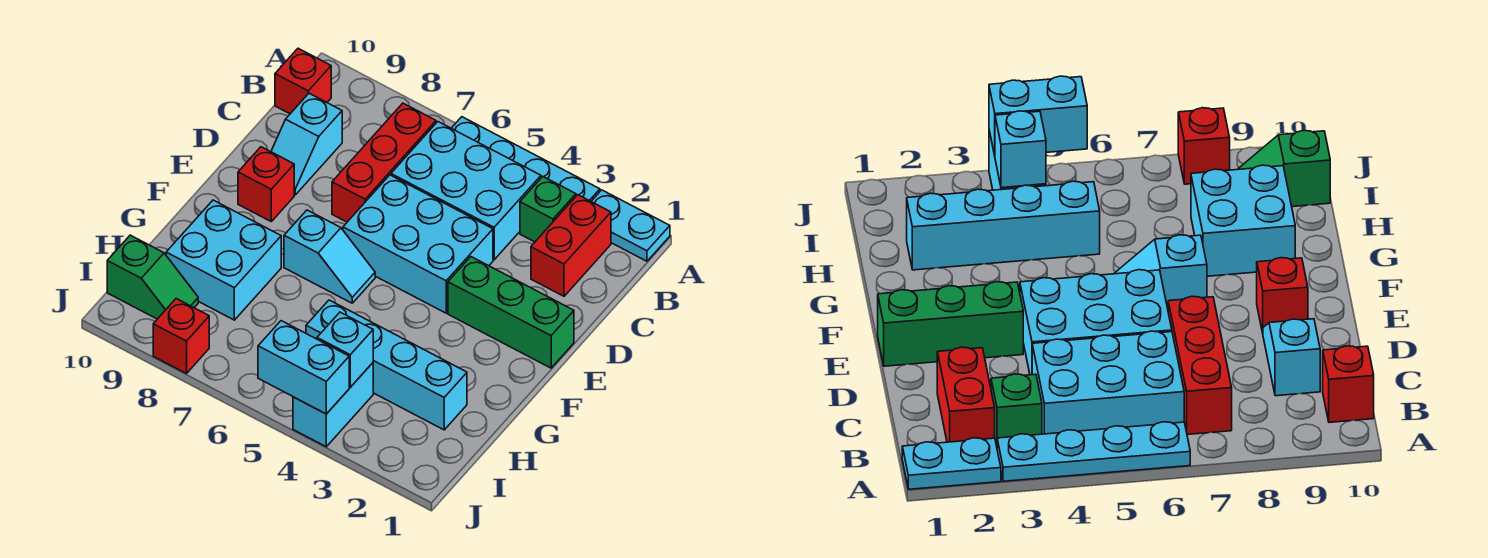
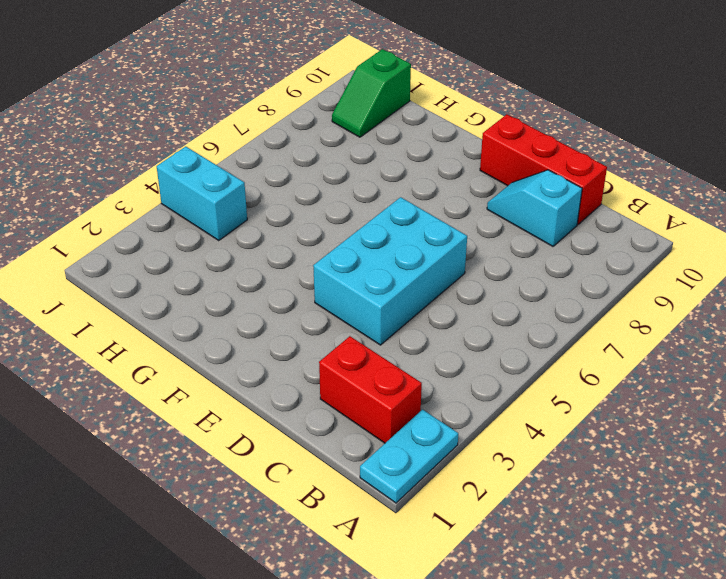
red brick C10:E10 level 1 -> red brick B7:D7 level 1
none -> cyan plate A3:A6 level 1
none -> green brick B3 level 1
none -> cyan brick B4:C6 level 1

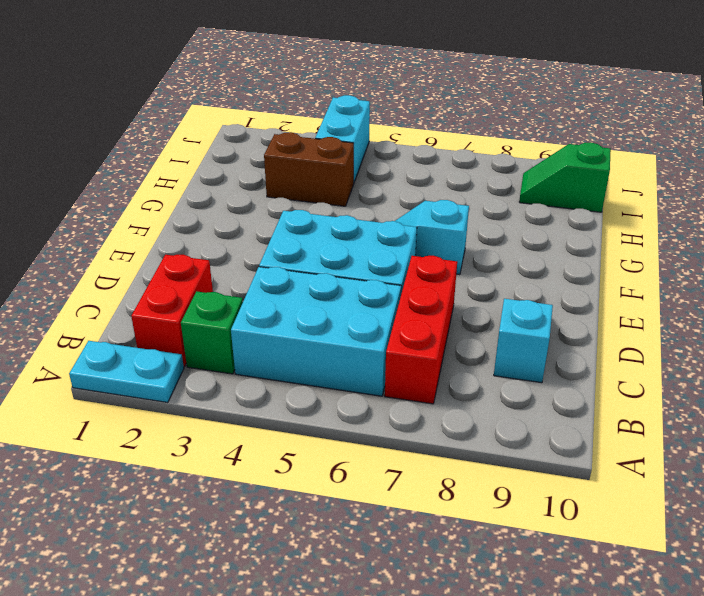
brown brick H3:H4 level 1 -> cyan brick H2:H5 level 1
none -> cyan plate A3:A6 level 1
none -> red brick B10 level 1
none -> green brick E1:E3 level 1

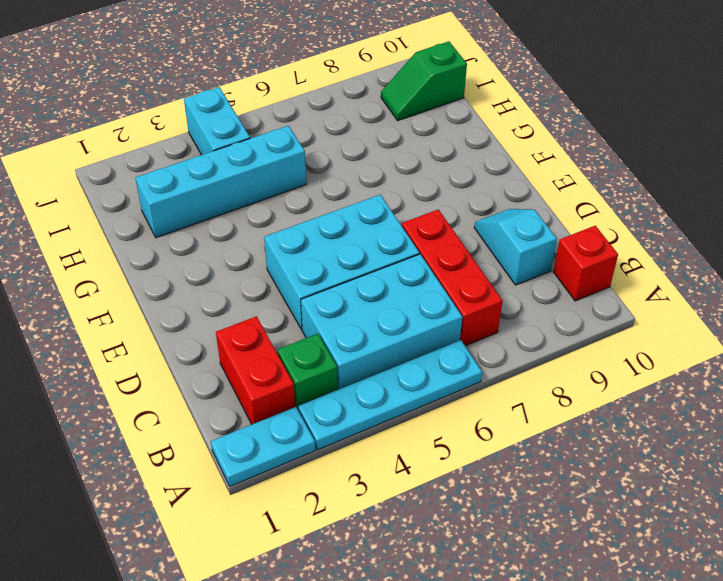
none -> green brick E1:E3 level 1
none -> red brick E9 level 1
none -> cyan slope F6:F7 level 1 top 7

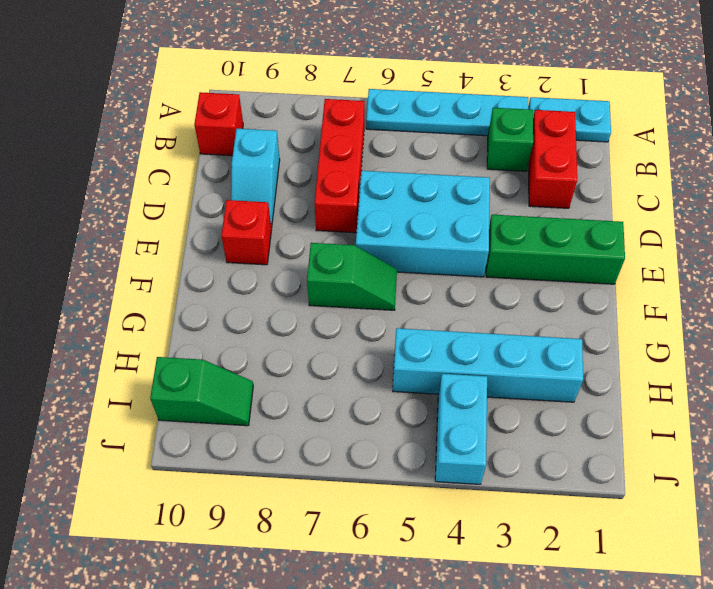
green slope F6:F7 level 1 top 7 -> cyan slope F6:F7 level 1 top 7
none -> cyan brick B4:C6 level 1
none -> cyan brick G8:H9 level 1
none -> red brick J8 level 1

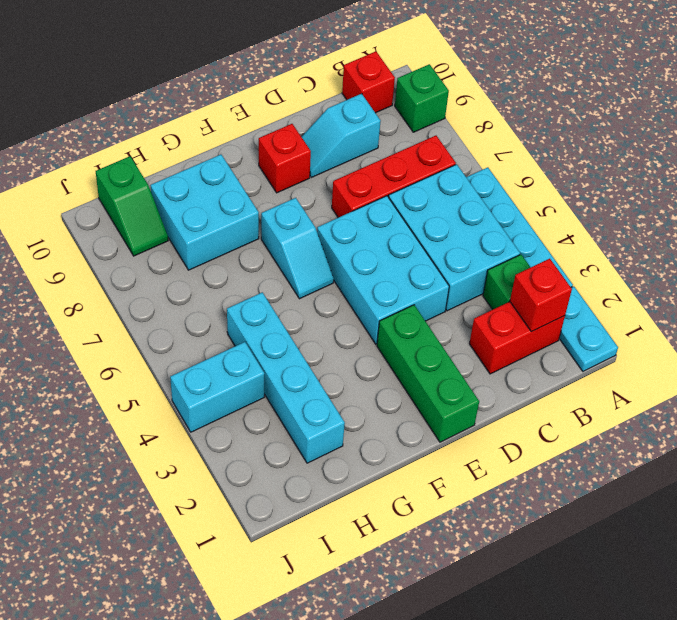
green brick A9 level 1 -> none
red brick B2 level 2 -> red brick J8 level 1
none -> cyan brick I4 level 2
none -> cyan brick J4:J5 level 2

